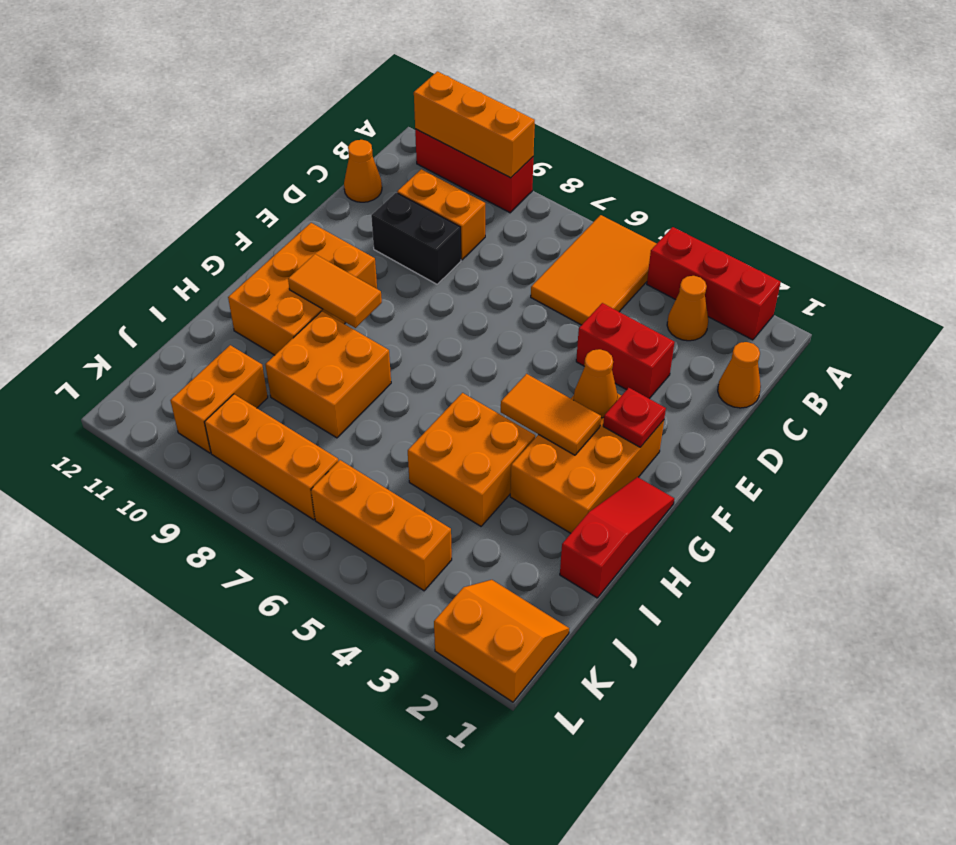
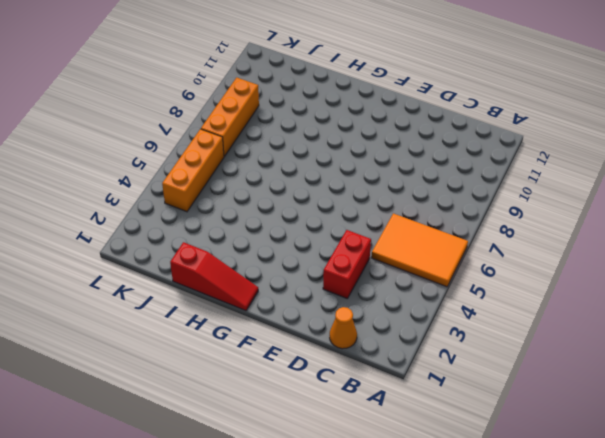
none -> red brick A2:A4 level 1
none -> red brick A9:A11 level 1
none -> orange cone B3 level 1

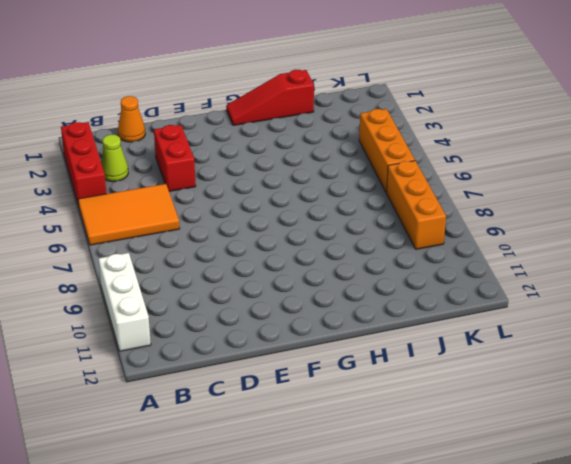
white brick A9:A11 level 1 -> red brick A9:A11 level 1
lime cone B3 level 1 -> orange cone B3 level 1
none -> orange brick C9:C10 level 1
none -> orange cone C12 level 1
none -> black brick D9:D10 level 1

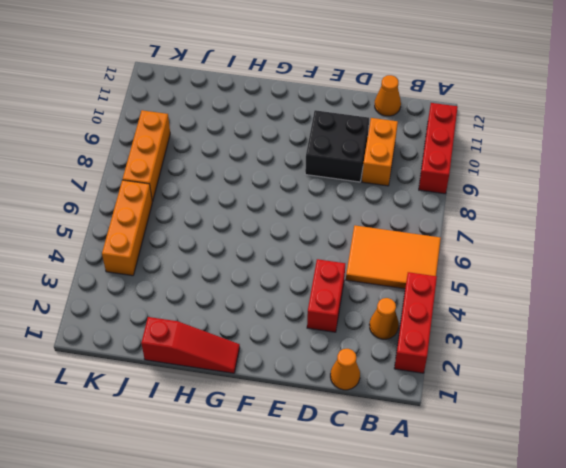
black brick D9:E10 level 1 -> black brick D9:D10 level 1
none -> orange brick F2:H3 level 1
none -> orange brick F10:H11 level 1
none -> orange brick H4:I5 level 1

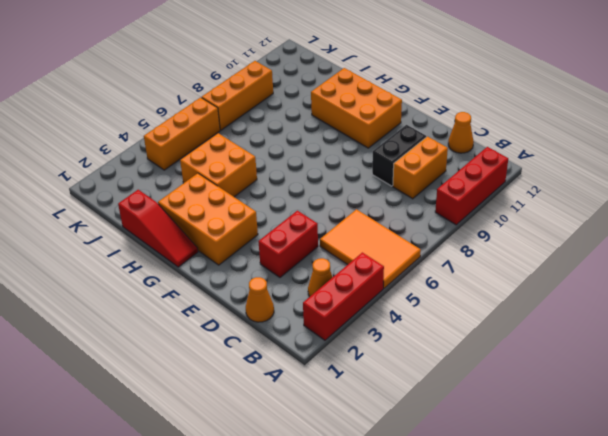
none -> orange brick H8:I9 level 1
none -> orange brick J10:K10 level 1
none -> orange slope K1:L2 level 1 top L

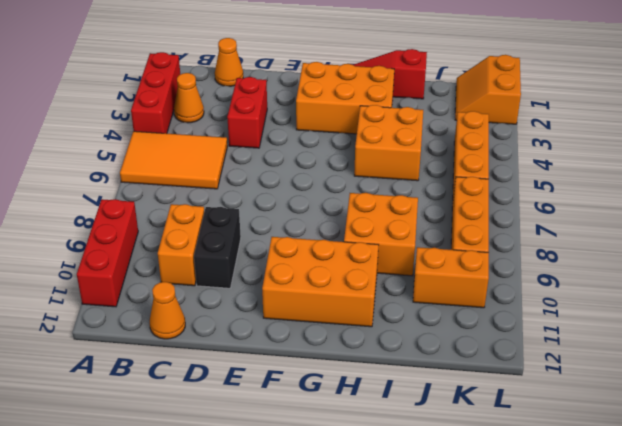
none -> orange brick A9:A11 level 2
none -> red plate F2 level 2
none -> orange cone F3 level 2

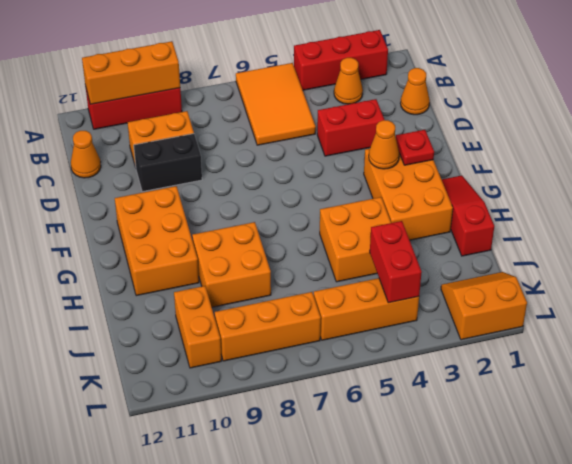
red brick J4:K4 level 2 -> none
none -> orange tile G3:G4 level 2
none -> orange tile G9:G10 level 2

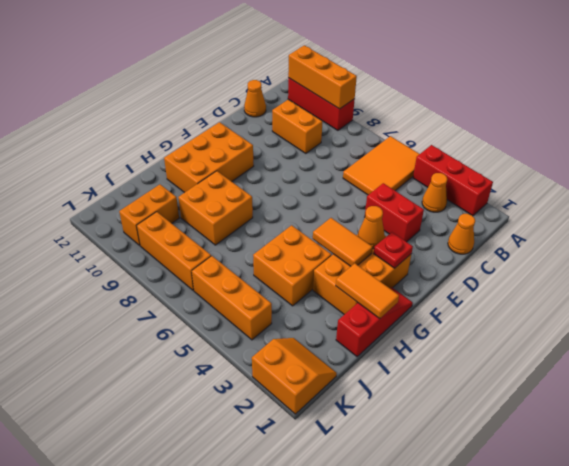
orange tile H1:H2 level 2 -> orange tile G9:G10 level 2
none -> black brick D9:D10 level 1

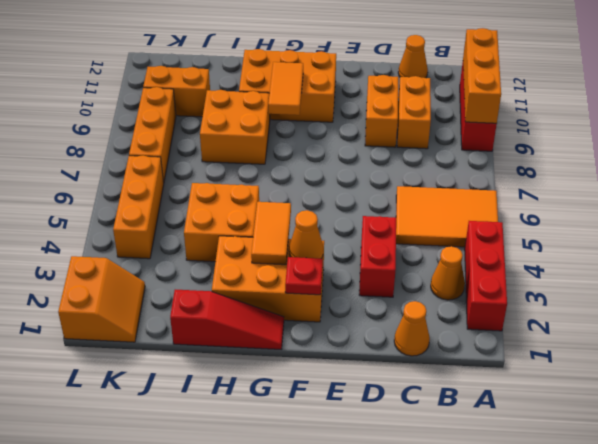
orange brick D9:D10 level 1 -> black brick D9:D10 level 1

